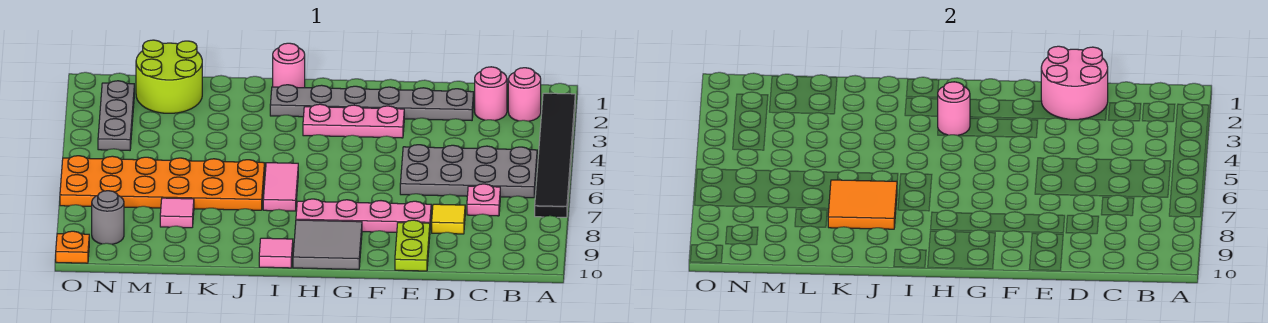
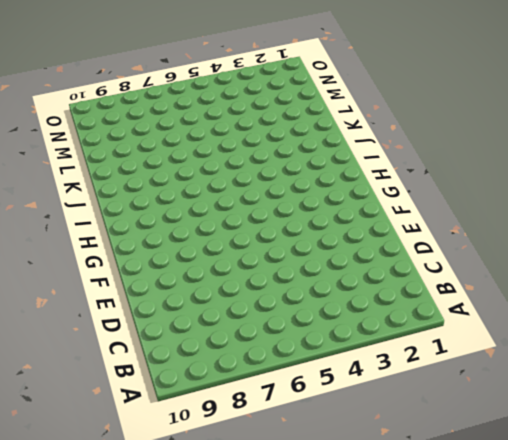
none -> black tile A2:A7 level 1
none -> pink round brick B2 level 1
none -> grey plate B5:E6 level 1

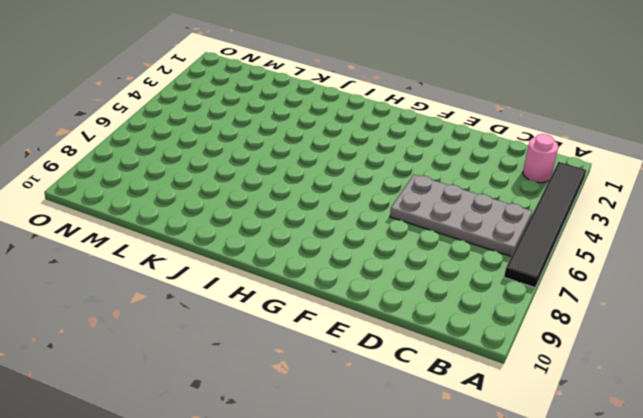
none -> pink round brick C2 level 1
none -> pink plate C7 level 1
none -> grey plate D2:I2 level 1

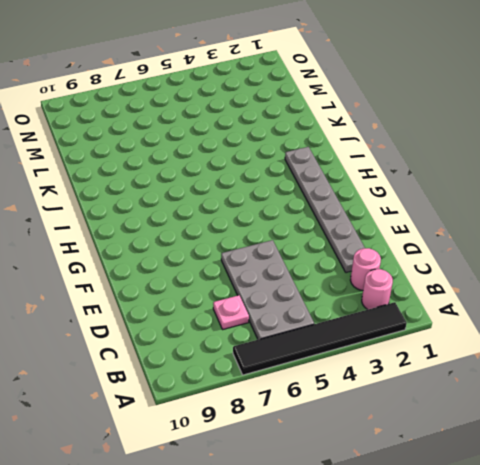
none -> yellow tile D8 level 1
none -> pink plate E8:H8 level 1
none -> lime plate E9:E10 level 1

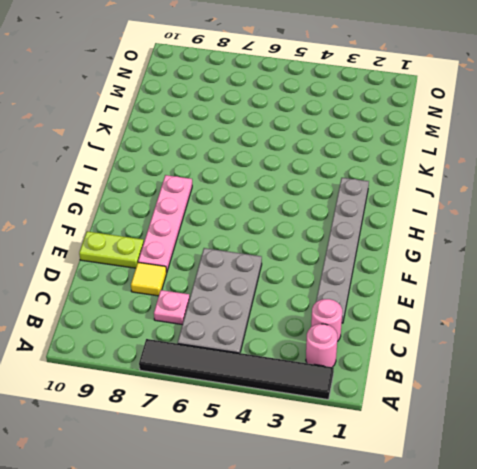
none -> pink plate F3:H3 level 1
none -> grey tile G9:H10 level 1
none -> pink round brick I1 level 1

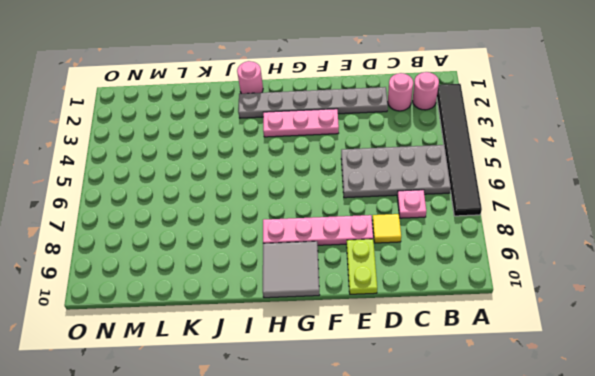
none -> pink tile I6:I7 level 1
none -> pink tile I10 level 1
none -> orange plate J6:O7 level 1

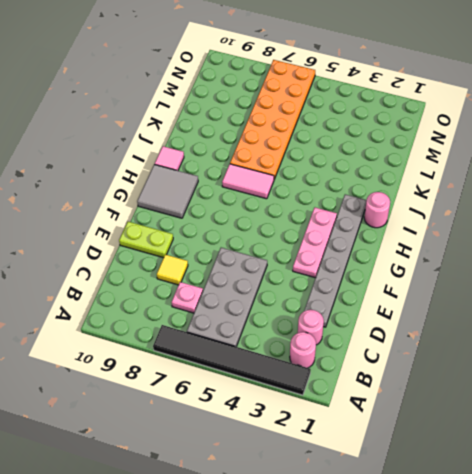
none -> pink plate E8:H8 level 1
none -> lime round brick L1:M2 level 1
none -> pink tile L8 level 1

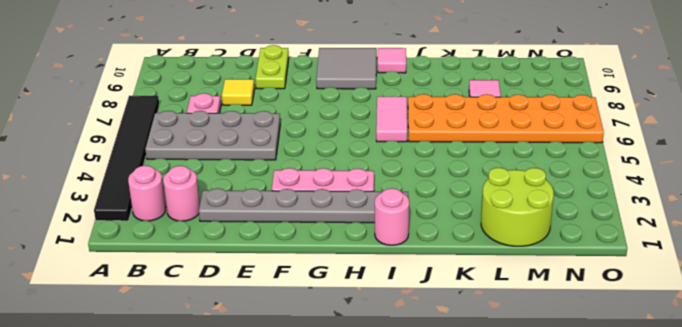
none -> pink plate E8:H8 level 1
none -> grey plate N2:N4 level 1
none -> grey round brick N9 level 1

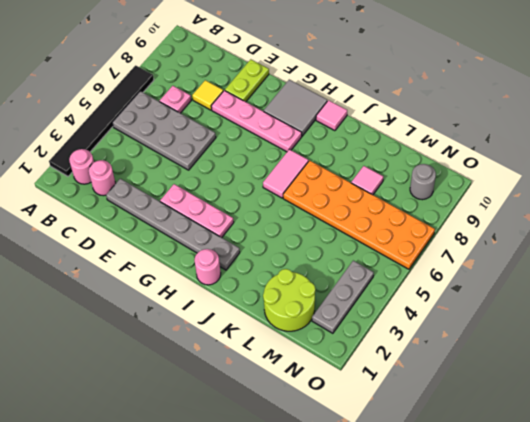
none -> orange plate O10 level 1
none -> pink round brick D1:E2 level 2
none -> pink round brick H3 level 2

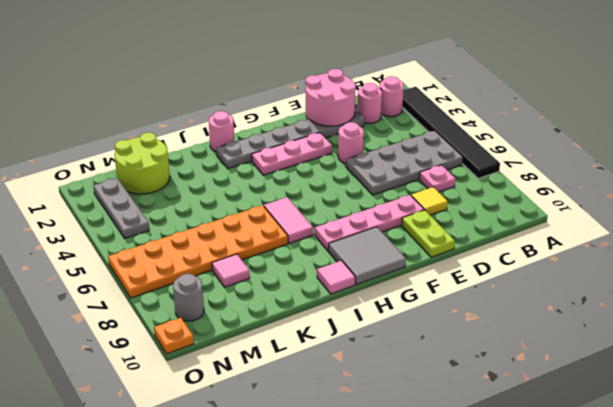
pink round brick E4 level 1 -> pink round brick H3 level 2
none -> orange tile J7:K8 level 2

